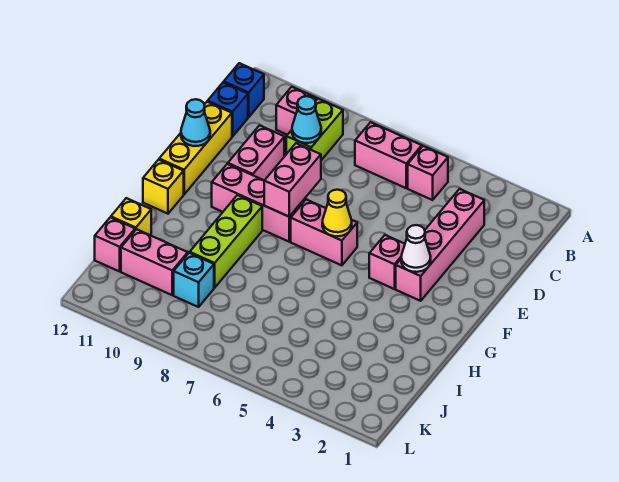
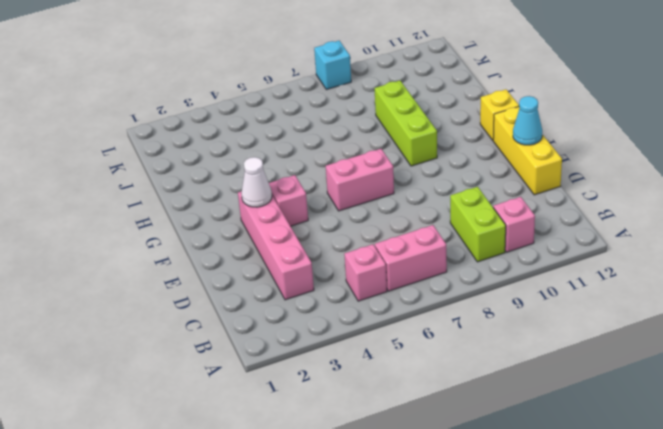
cyan brick L8 level 1 -> cyan brick J9 level 1
none -> blue brick B12 level 1
none -> blue brick C12 level 1
none -> pink brick D10:E10 level 1

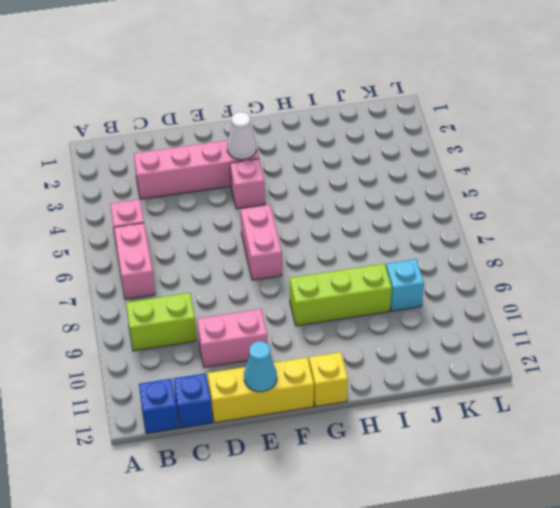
none -> pink brick B10 level 1
none -> pink brick F8:F10 level 1
none -> yellow brick I12 level 1

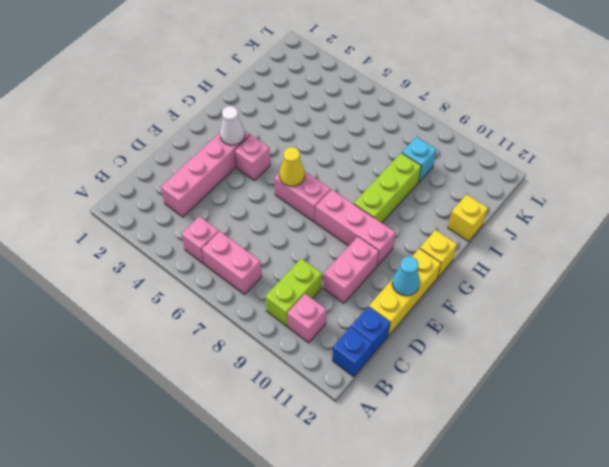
none -> pink brick J10:J11 level 1
none -> pink brick J12 level 1
none -> cyan cone C9 level 2

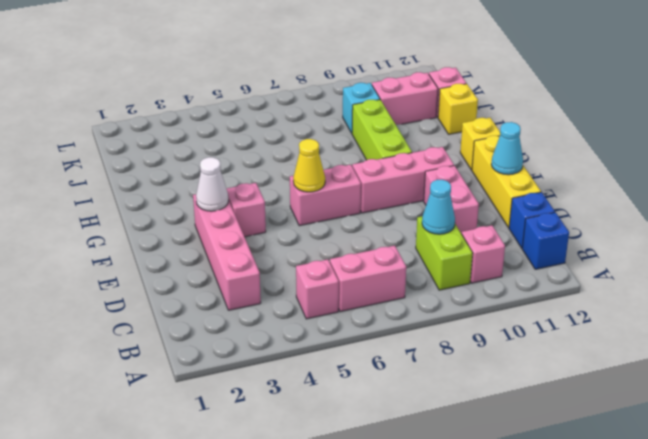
none -> pink brick E8:F8 level 2

